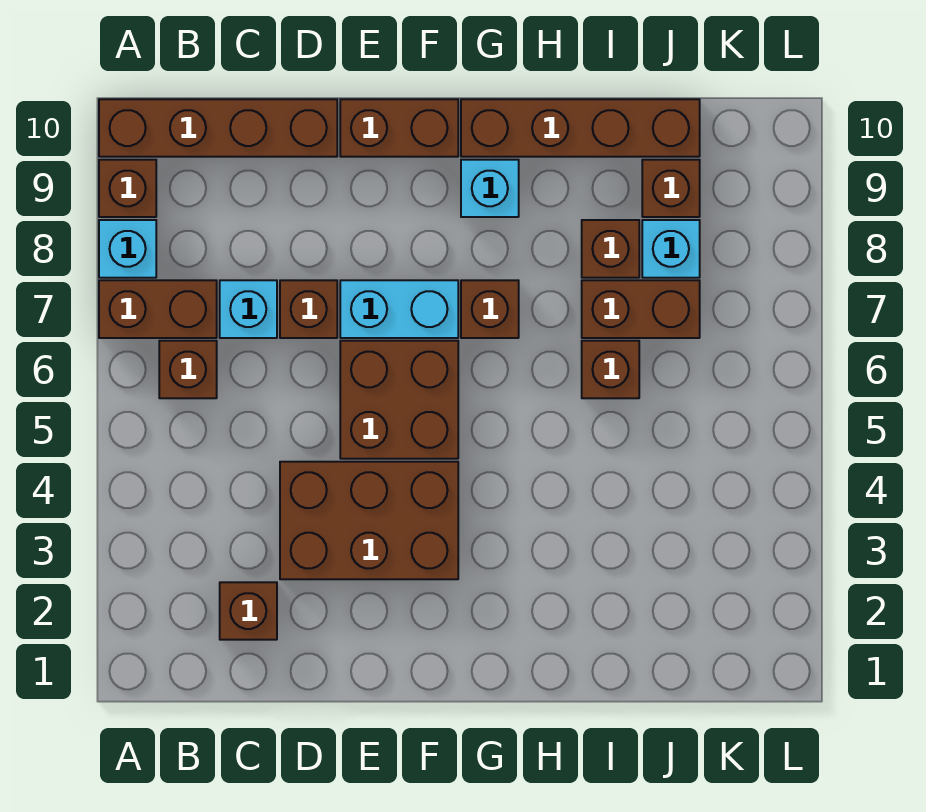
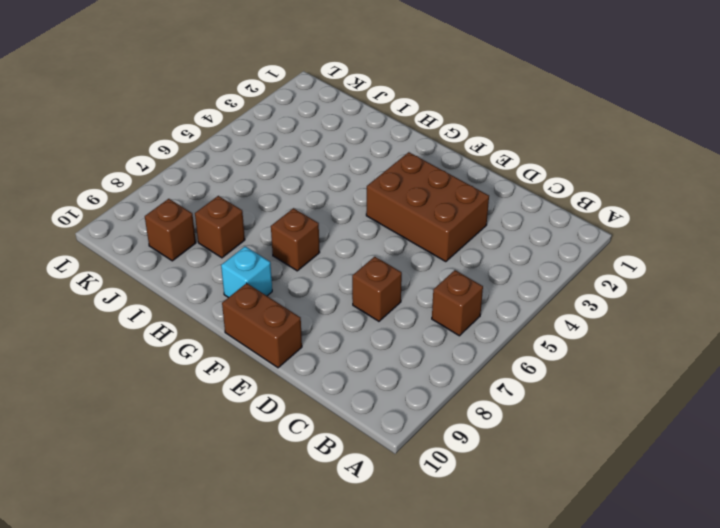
none -> brown brick A7:B7 level 1
none -> cyan brick A8 level 1
none -> brown brick A9 level 1

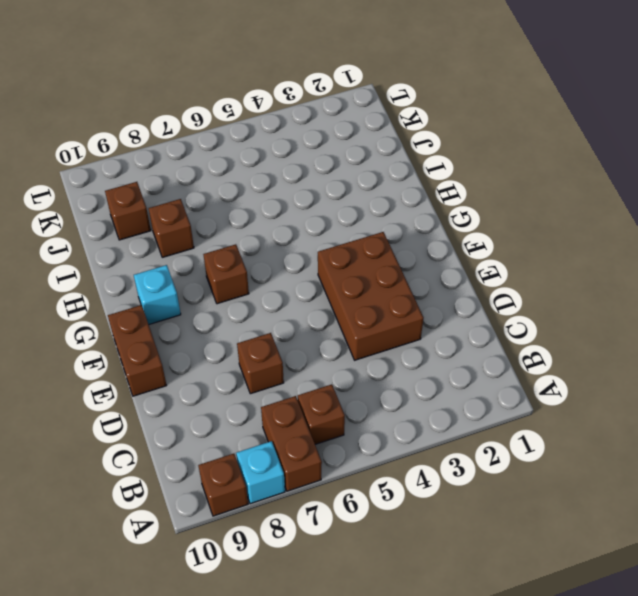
none -> brown brick A10:D10 level 1
none -> brown brick C2 level 1
none -> cyan brick C7 level 1

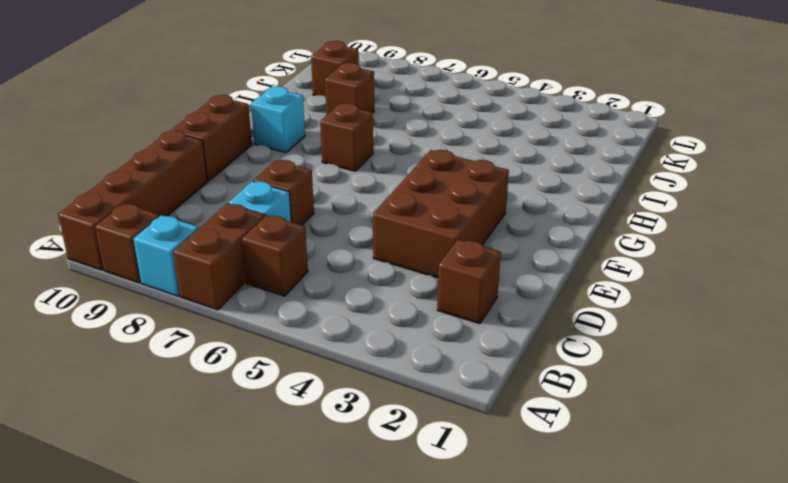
none -> brown brick E5:F6 level 1
none -> cyan brick E7:F7 level 1
none -> brown brick G10:J10 level 1

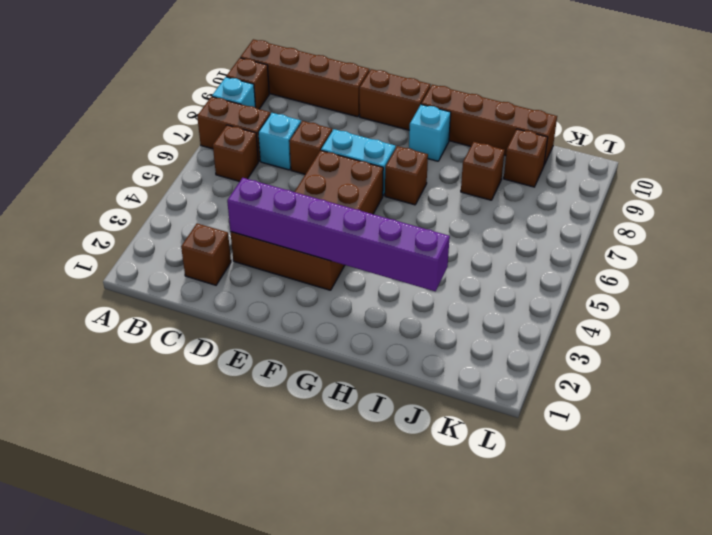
purple brick D3:I3 level 2 -> none
none -> brown brick I6 level 1
none -> brown brick I7:J7 level 1
none -> cyan brick J8 level 1

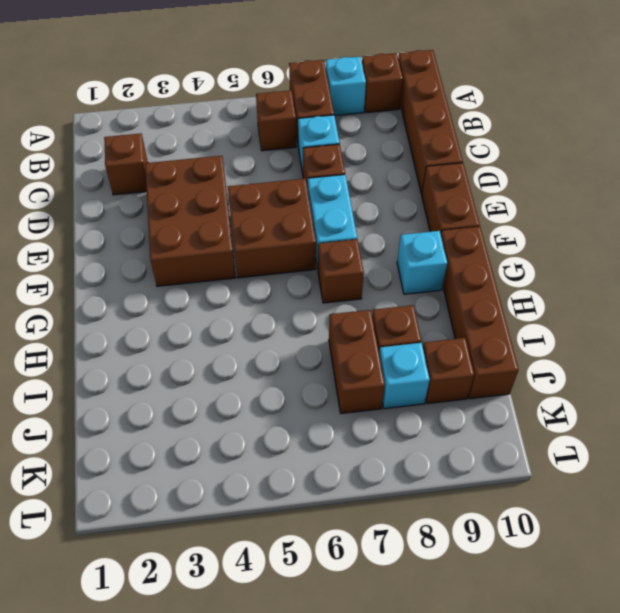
none -> brown brick I6 level 1

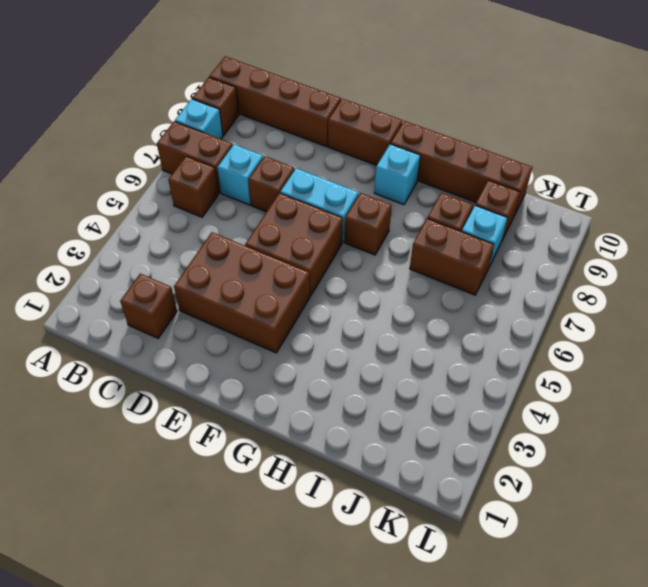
none -> brown brick I6 level 1

